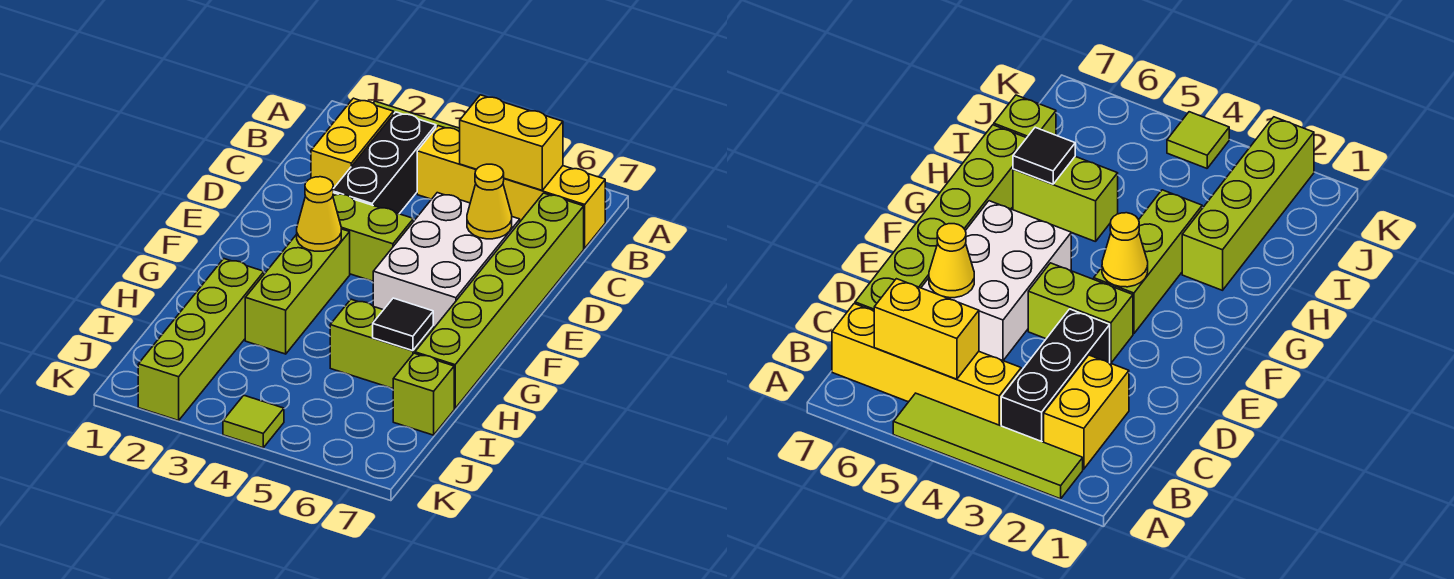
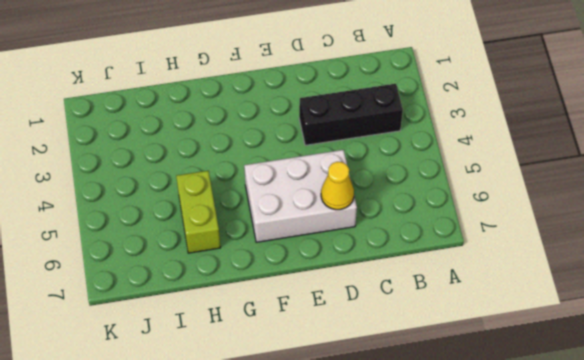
none -> lime tile A2:A5 level 1
none -> yellow brick B2:C2 level 1
none -> yellow brick B4:B7 level 1

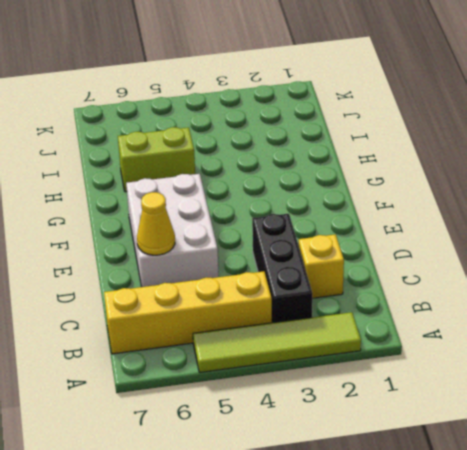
yellow brick C2 level 1 -> yellow brick B2:C2 level 1
none -> lime brick C7:H7 level 1
none -> lime brick E3:E4 level 1
none -> lime brick F3:H3 level 1

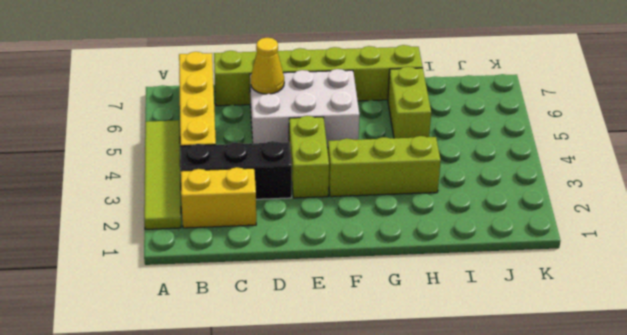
none -> lime brick H2:K2 level 1
none -> lime brick I7 level 1
none -> lime tile K4 level 1

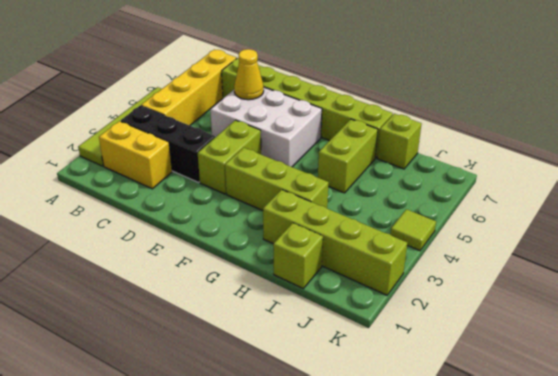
lime brick I1 level 1 -> none
none -> yellow brick B5:B6 level 2
none -> yellow cone F3 level 2
none -> black tile H6 level 2

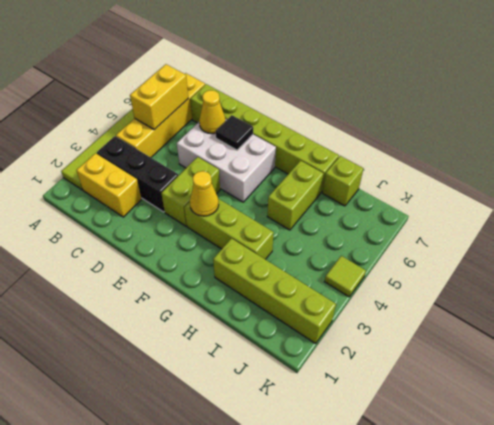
black tile E6 level 2 -> black tile H6 level 2

